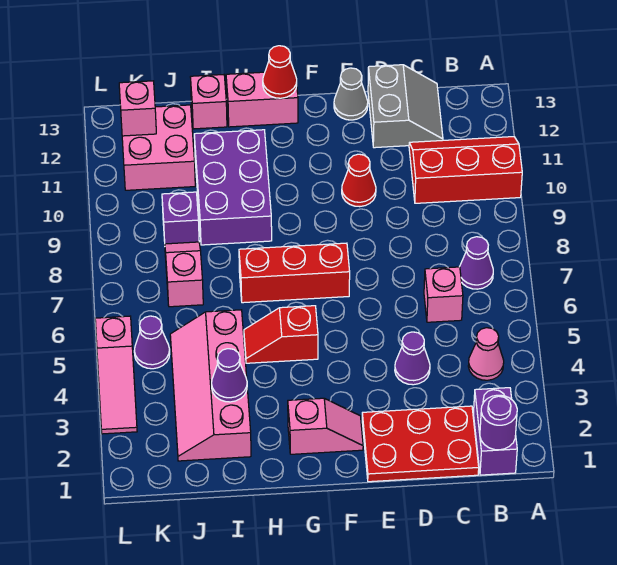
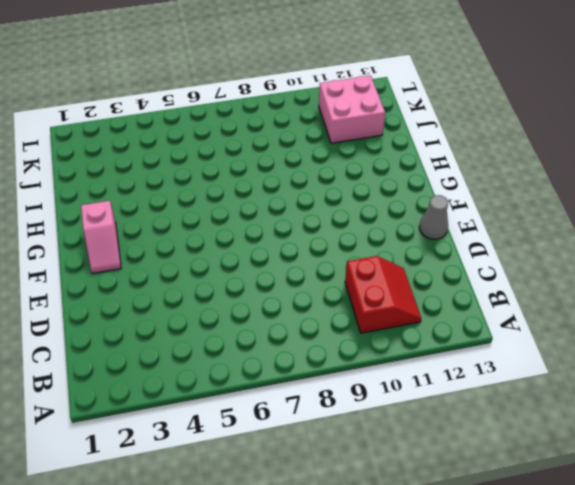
red slope B10:C11 level 1 top 10 -> red slope A10:C11 level 1 top 10
none -> purple brick B1:B2 level 1
none -> pink cone B4 level 1
none -> purple cone B7 level 1

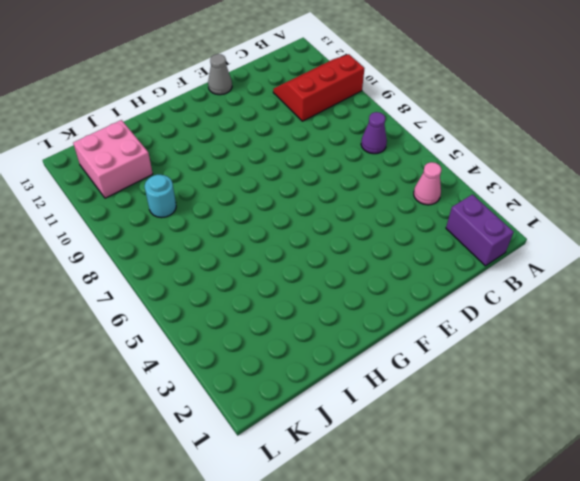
cyan round brick J9 level 1 -> purple brick J9 level 1
none -> red plate C1:E2 level 1
none -> pink brick C6 level 1
none -> grey slope C12:D13 level 1 top D

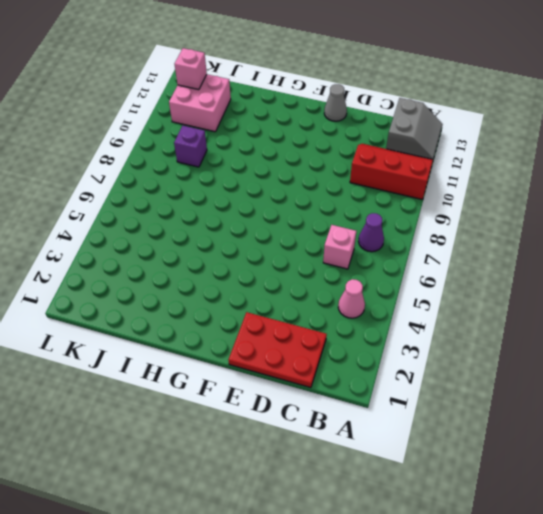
grey slope A12:B13 level 1 top B -> grey slope C12:D13 level 1 top D
none -> purple brick B1:B2 level 1
none -> purple cone D4 level 1
none -> red cone E10 level 1

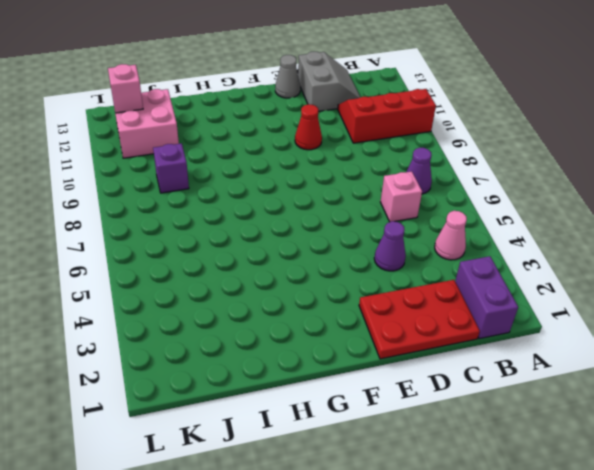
none -> pink slope F2:G2 level 1 top G
none -> red brick F7:H7 level 1
none -> red slope G5:H5 level 1 top G

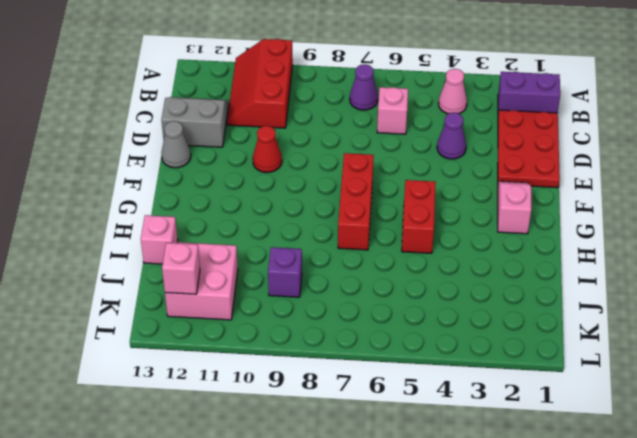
red brick G5:H5 level 1 -> red slope G5:H5 level 1 top G
none -> pink brick G13:H13 level 1
none -> purple brick H9:I11 level 1
none -> pink slope I2:J5 level 1 top I

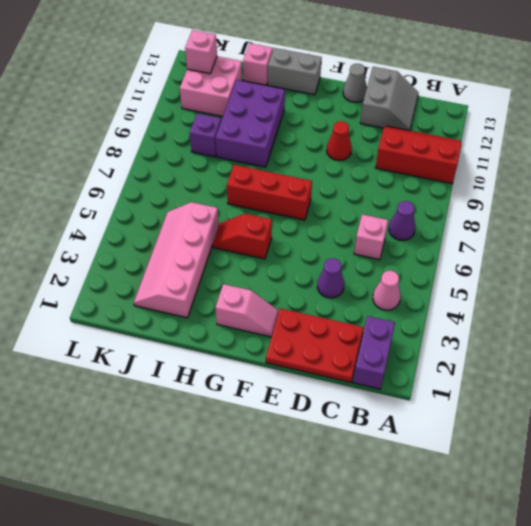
grey brick G13:H13 level 1 -> pink brick G13:H13 level 1
none -> pink slope J7:J8 level 1 top 7
none -> purple cone K5 level 1
none -> pink slope L3:L5 level 1 top 5

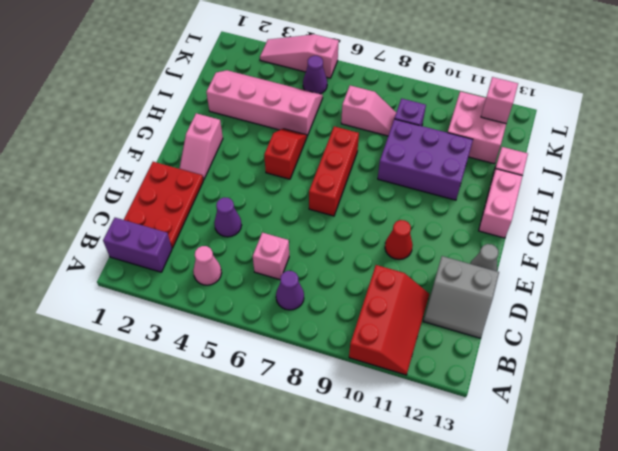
none -> purple round brick B1 level 2
none -> red cone G13 level 2
none -> purple cone I3 level 2

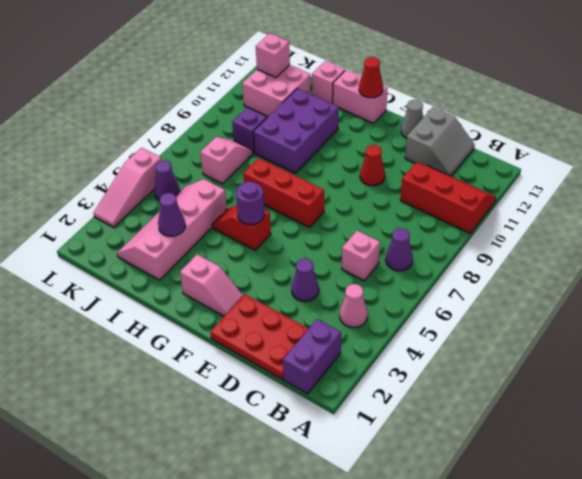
purple round brick G5 level 2 -> purple round brick B1 level 2

